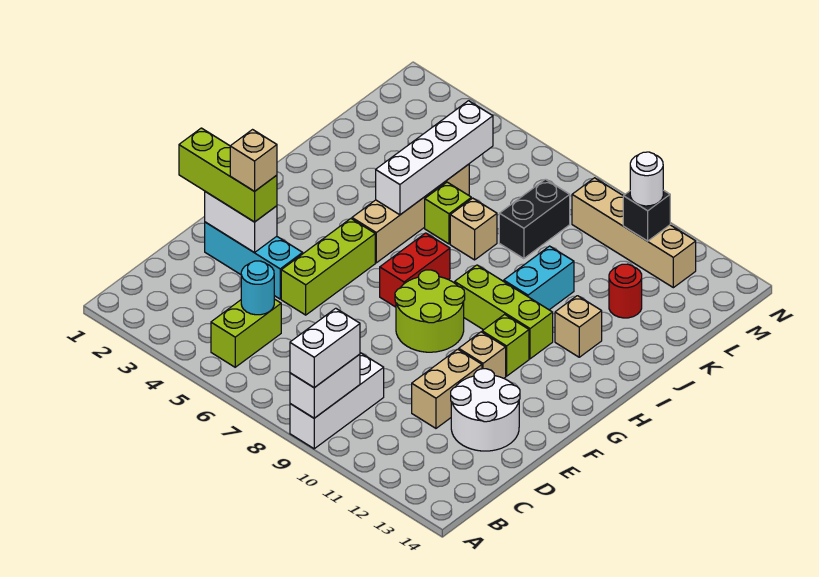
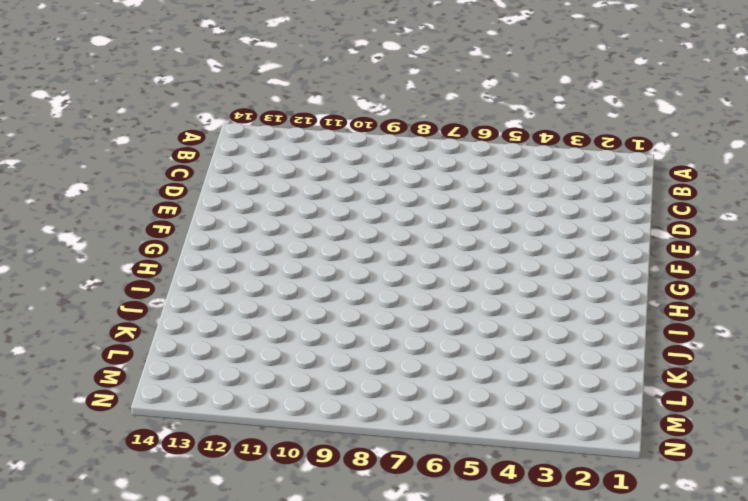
none -> white brick A9:C9 level 1
none -> lime brick B5:C5 level 1
none -> tan brick D11:E11 level 1

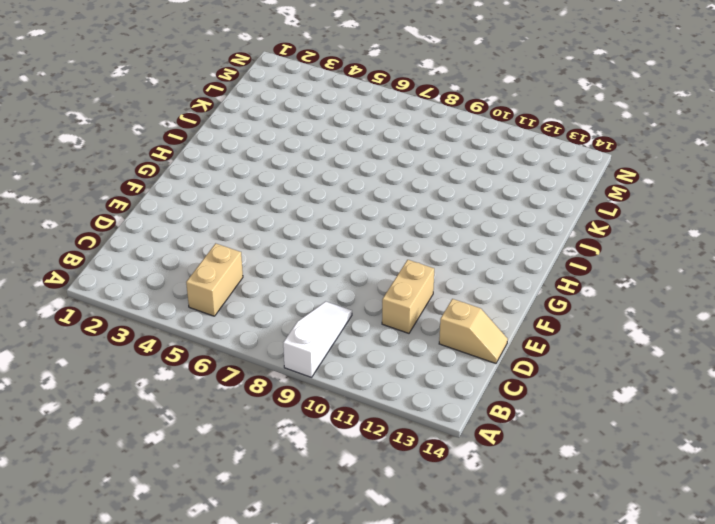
white slope A9:C9 level 1 top A -> white brick A9:C9 level 1
tan brick B5:C5 level 1 -> lime brick B5:C5 level 1
tan slope D13:D14 level 1 top 13 -> white round brick D12:E13 level 1
none -> cyan brick E2:E4 level 1
none -> lime brick E5:G5 level 1
none -> lime round brick F8:G9 level 1

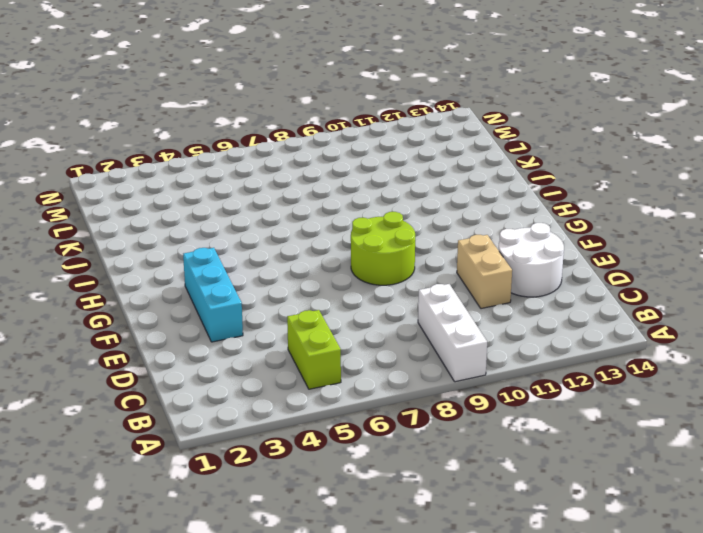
cyan brick E3:G3 level 1 -> cyan brick E2:E4 level 1
none -> lime brick E5:G5 level 1
none -> tan brick F11 level 1
none -> red brick G7:H7 level 1

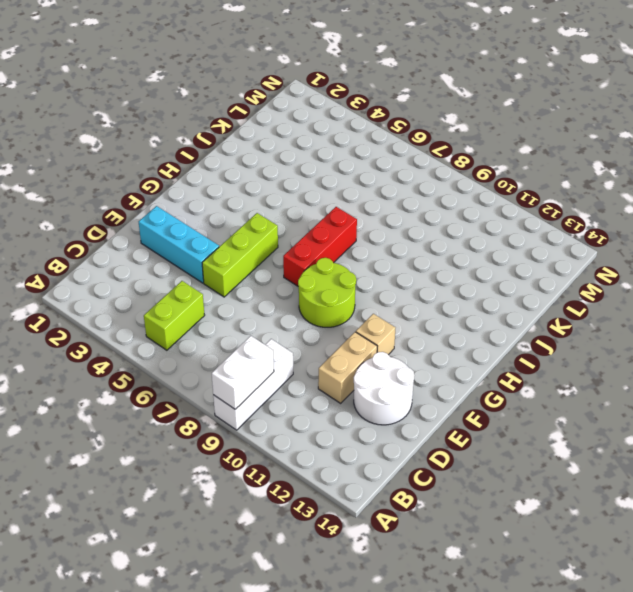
red brick G7:I7 level 1 -> red brick G7:H7 level 1
none -> lime brick G11 level 1
none -> tan brick H5:K5 level 1
none -> lime brick H9:H11 level 1

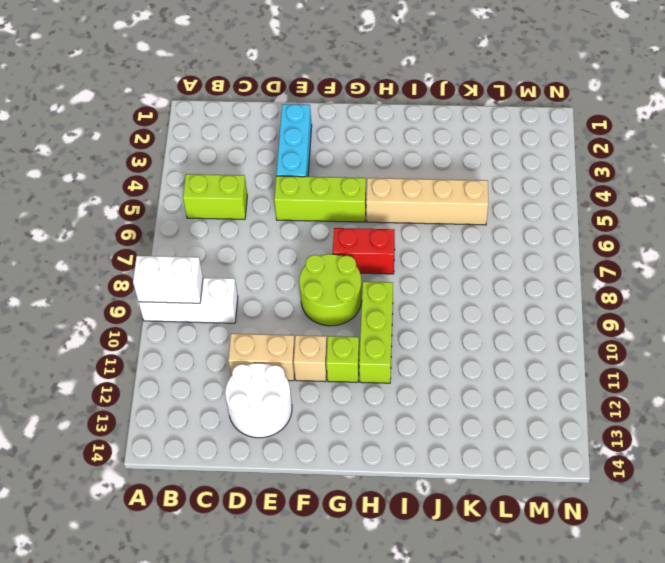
none -> cyan brick I10:J10 level 1
none -> tan brick I12 level 1
none -> lime brick J6 level 1

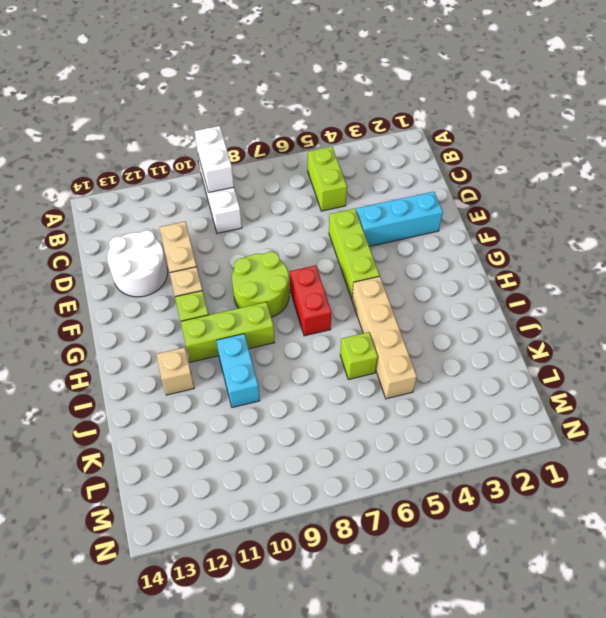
none -> tan brick J7 level 1
none -> black brick K8:L8 level 1
none -> red round brick K12 level 1

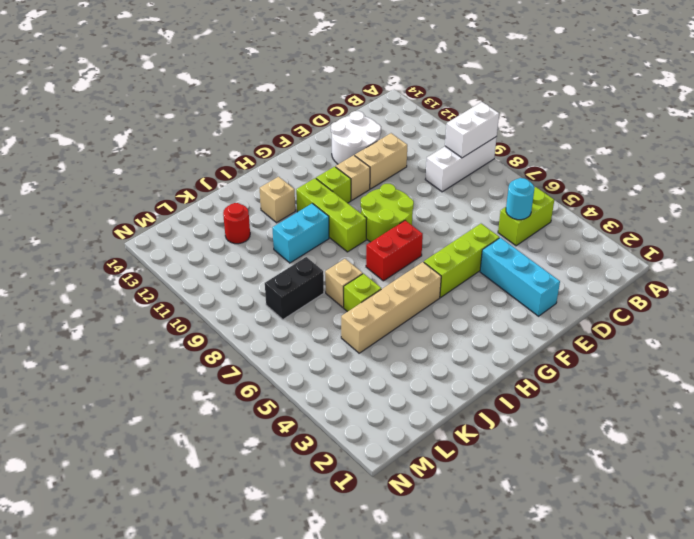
none -> tan brick M9:M12 level 1
none -> white brick E2:E3 level 2
none -> white brick I5:L5 level 2

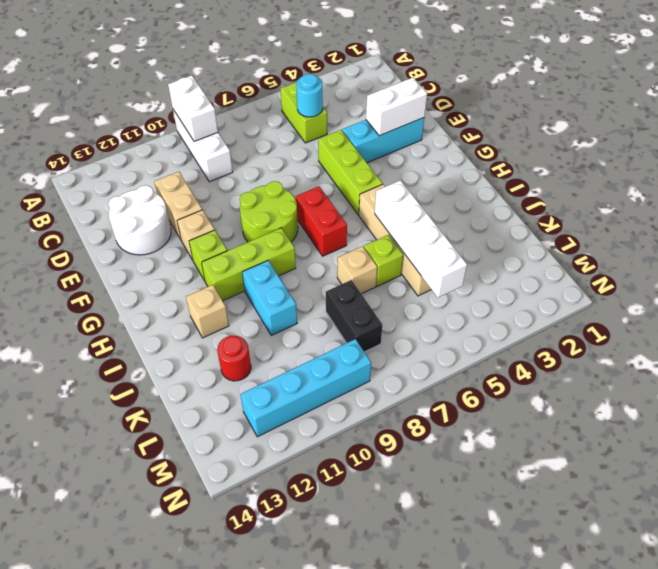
cyan brick M9:M12 level 1 -> tan brick M9:M12 level 1
none -> black brick M11 level 2
none -> white brick A9:B9 level 3
none -> lime brick E1:E3 level 3

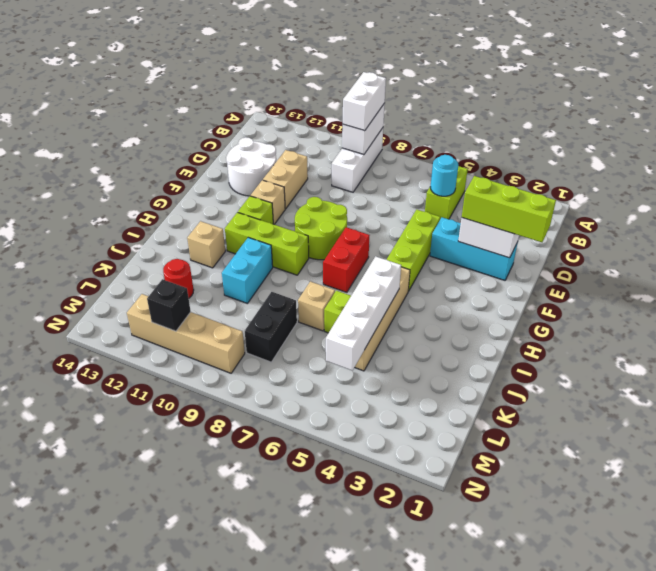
none -> white round brick M11 level 3
none -> tan brick E3 level 4

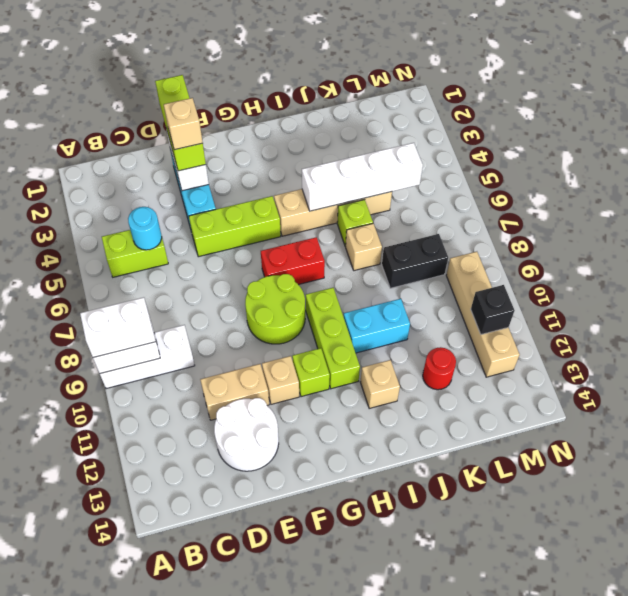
none -> white round brick M11 level 3

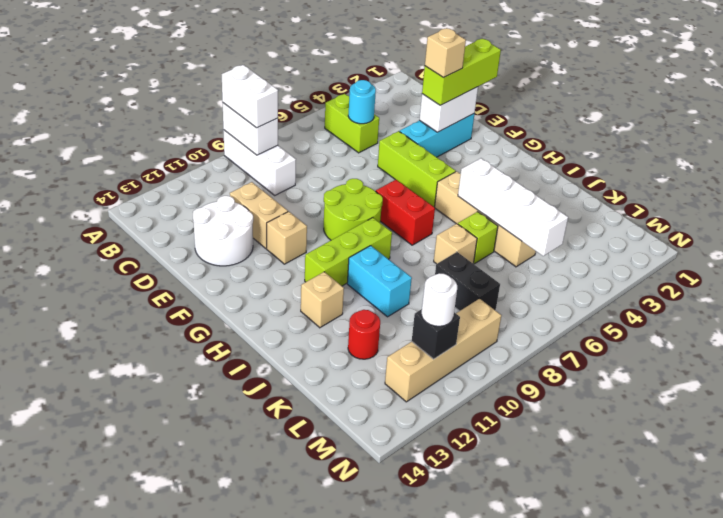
none -> lime brick G11 level 1

